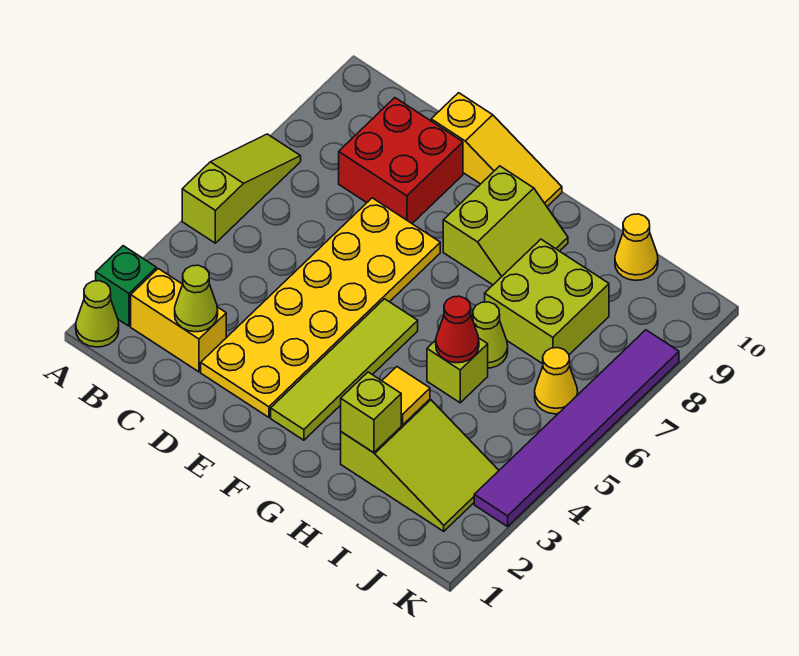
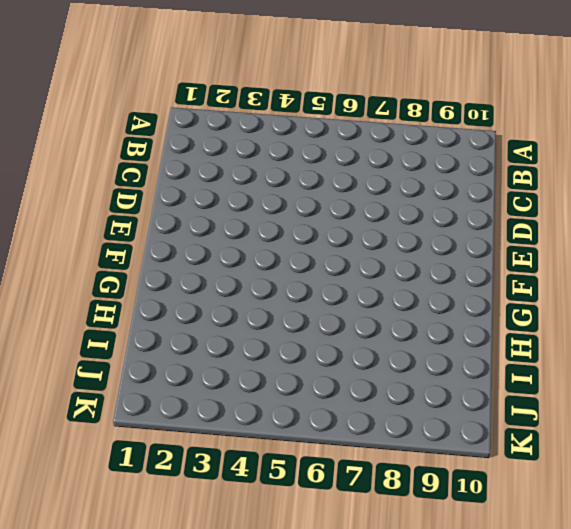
none -> lime cone A1 level 1
none -> green brick A2 level 1
none -> lime slope A5:A7 level 1 top 5

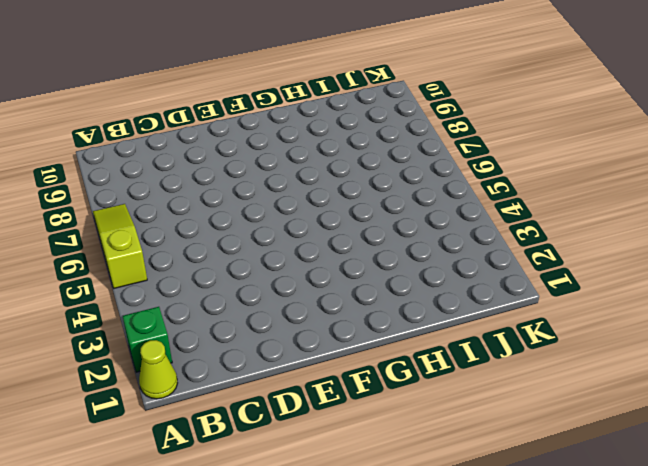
none -> yellow brick B2:C2 level 1
none -> red brick C8:D9 level 1
none -> yellow plate D2:E7 level 1

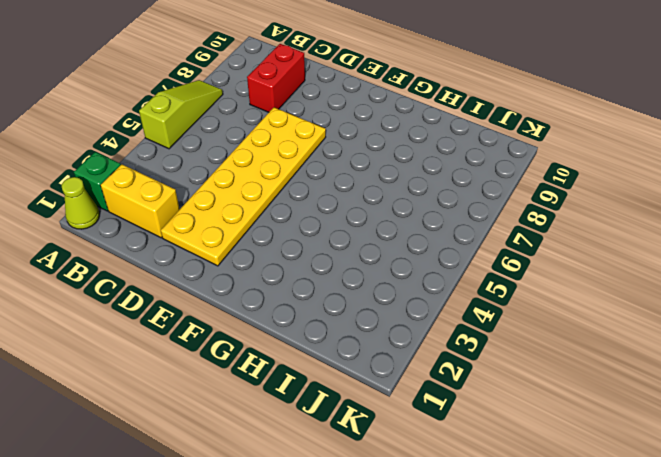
red brick C8:C9 level 1 -> red brick C8:D9 level 1
none -> yellow slope D10:F10 level 1 top D
none -> lime tile F2:F5 level 1
none -> lime slope F8:G9 level 1 top F

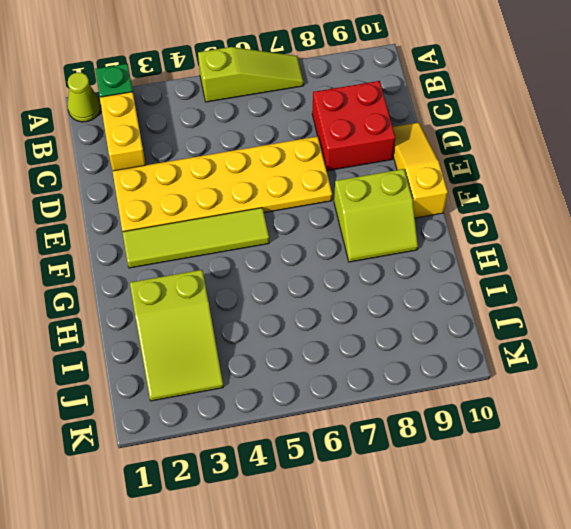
yellow slope D10:F10 level 1 top F -> yellow slope D10:F10 level 1 top D
none -> lime brick H5 level 1
none -> lime cone H6 level 1
none -> lime brick H7:I8 level 1

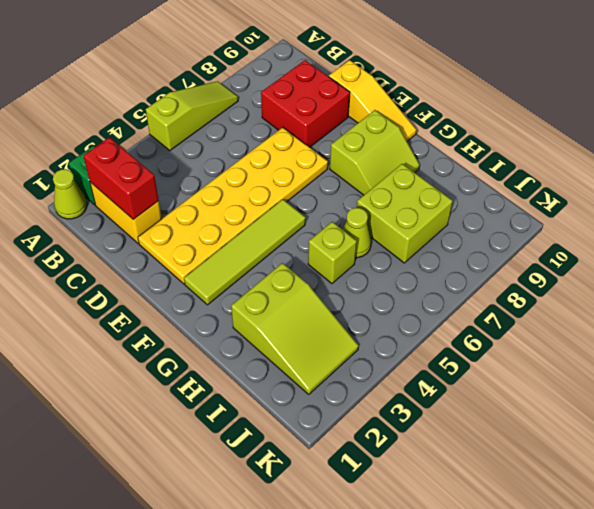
red brick B2:C2 level 2 -> lime cone C2 level 2
none -> yellow cone I10 level 1
none -> yellow cone J6 level 1
none -> purple tile K3:K8 level 1

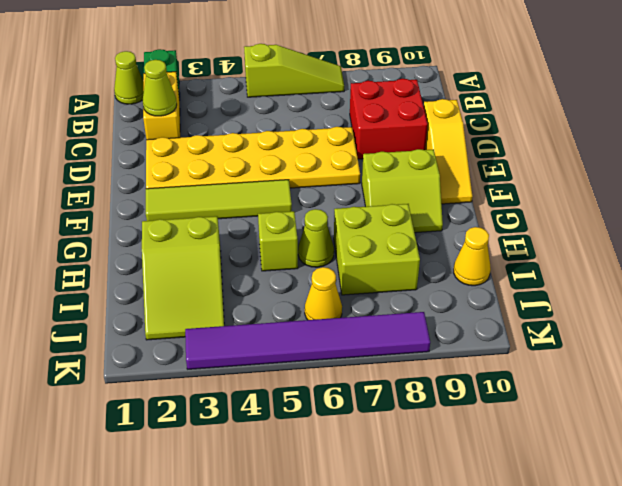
none -> lime brick H2 level 2
none -> yellow tile H3 level 2
none -> red cone H5 level 2

